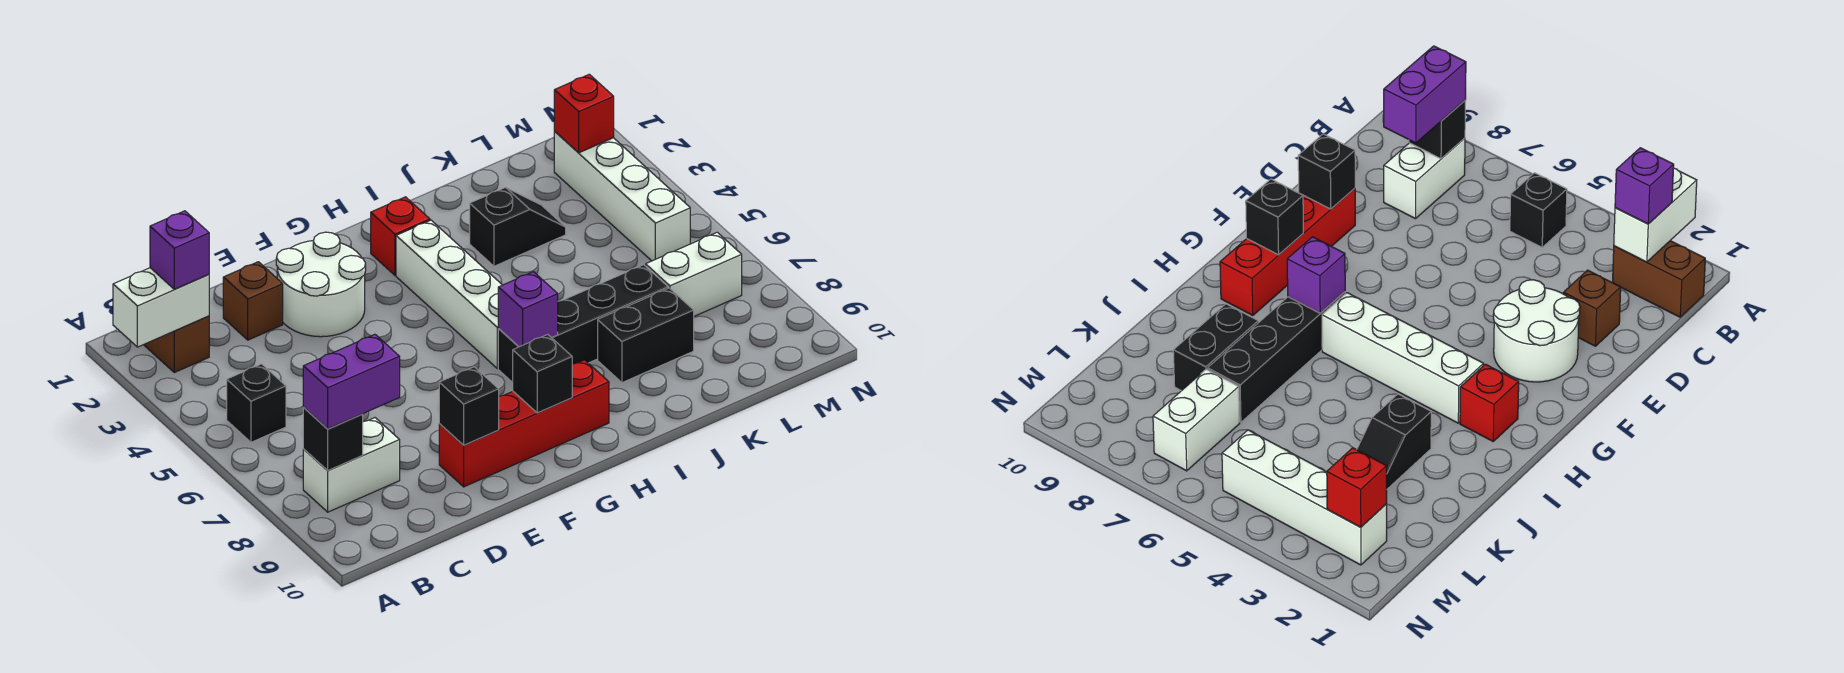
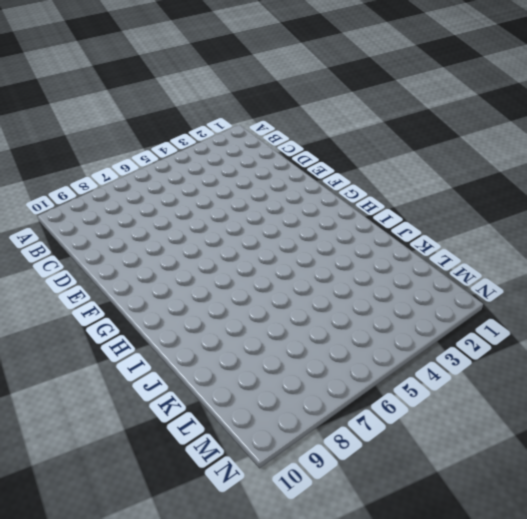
none -> brown brick B1:B2 level 1
none -> black brick B5 level 1
none -> white brick B8:C8 level 1

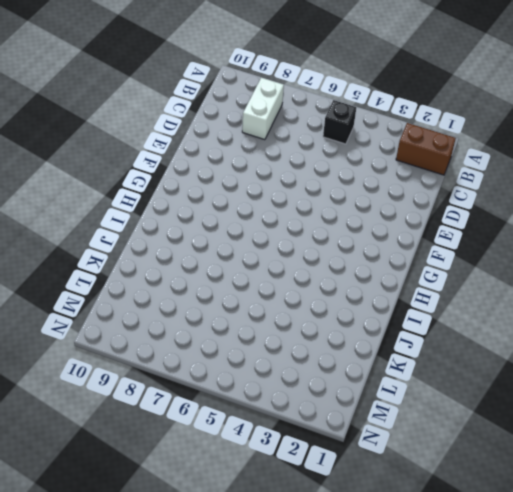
none -> brown brick D2 level 1
none -> white round brick E2:F3 level 1
none -> red brick E9:H9 level 1

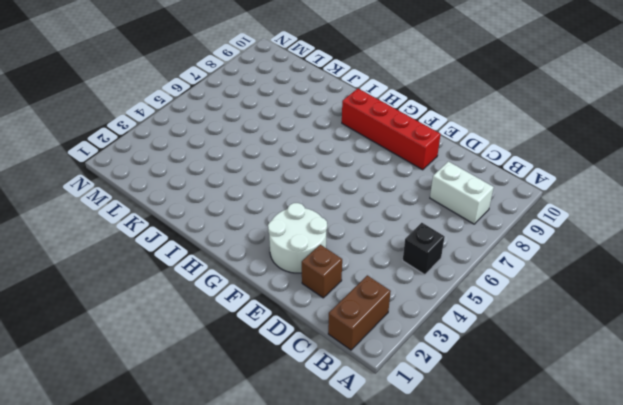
none -> red brick H2 level 1
none -> white brick H3:H6 level 1
none -> black brick H7:K7 level 1

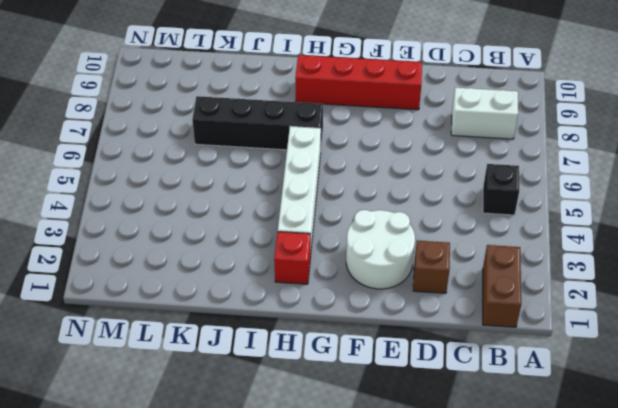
none -> black slope J3:K3 level 1 top J
none -> black brick J8:K8 level 1
none -> white brick L7:M7 level 1

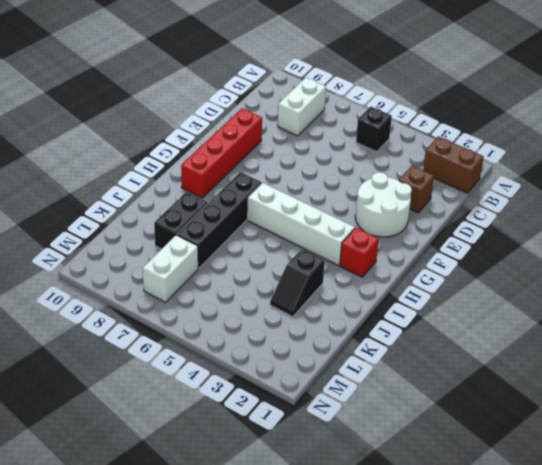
none -> white brick M2:M5 level 1
none -> white brick A2:B2 level 2
none -> black brick B8 level 2

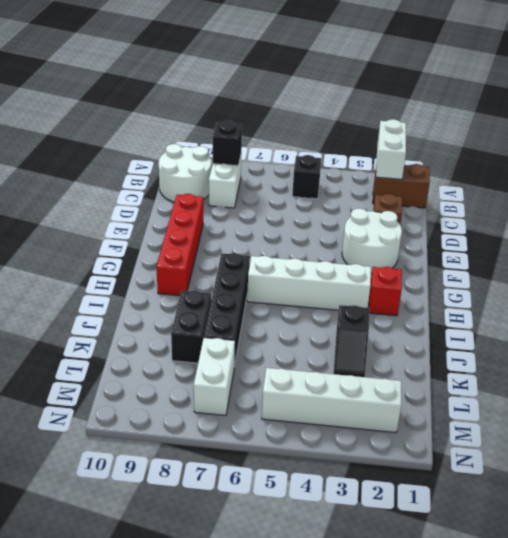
white round brick B9:C10 level 1 -> none
none -> black brick E9 level 2
none -> black brick G9 level 2
none -> purple brick H7 level 2

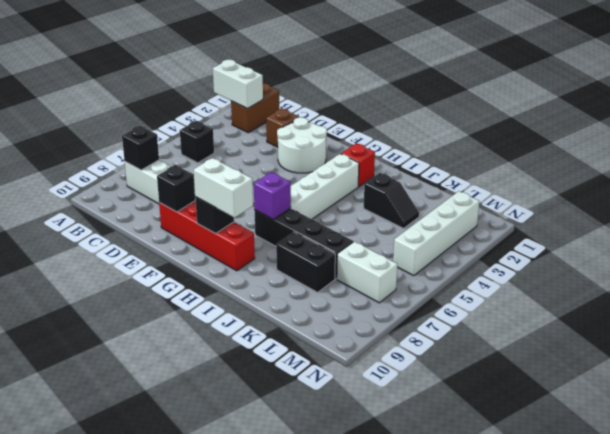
white brick G9:H9 level 3 -> none
none -> red brick M2 level 2
none -> purple brick B2 level 3
none -> purple brick B8:C8 level 3

